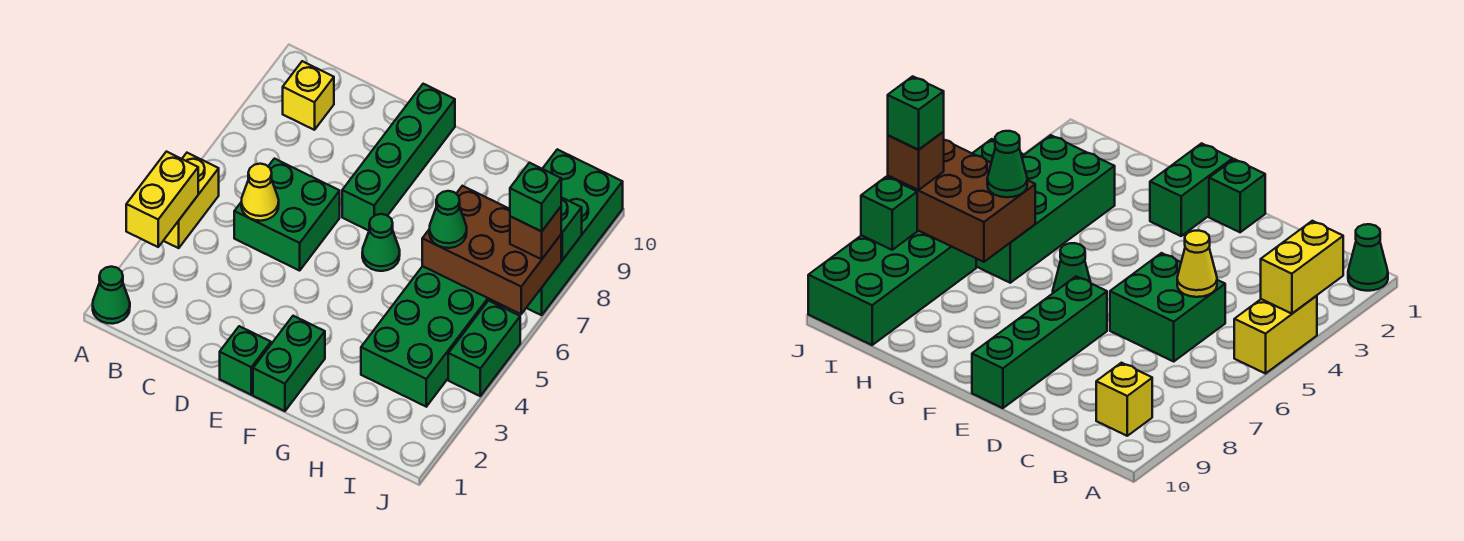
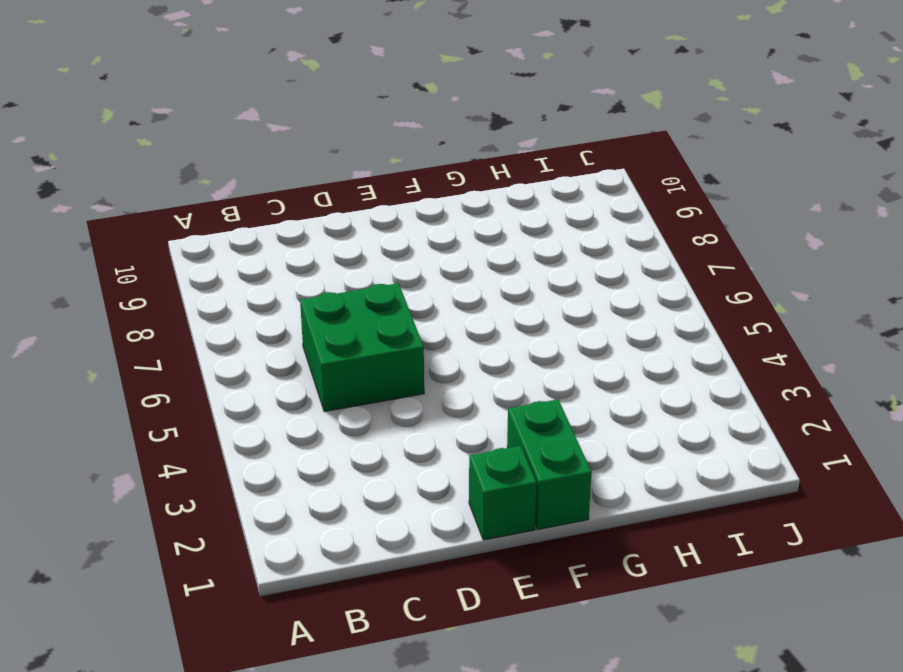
none -> green cone A1 level 1
none -> yellow brick A4:A5 level 1
none -> yellow brick B9 level 1

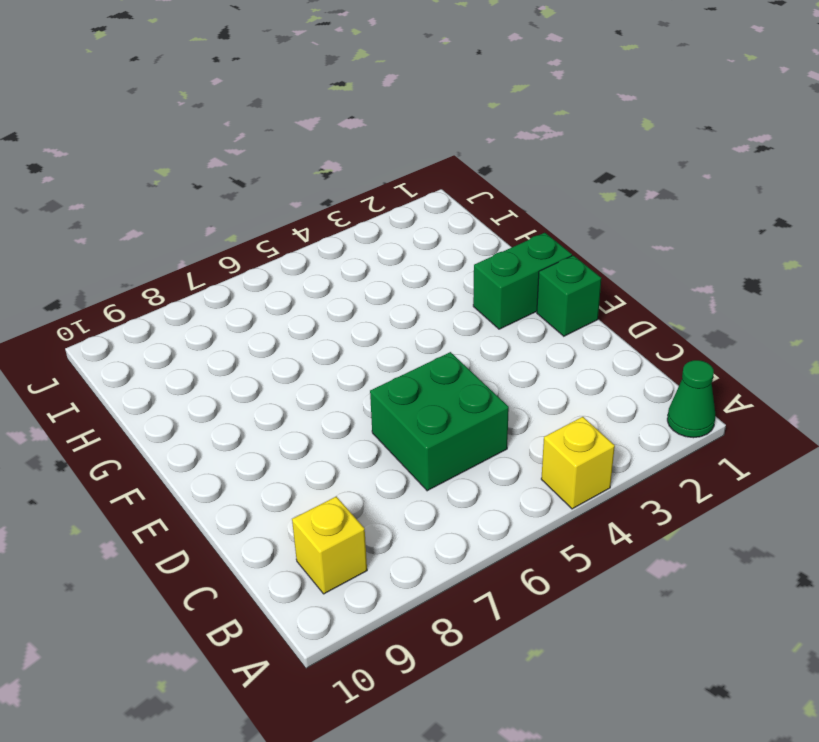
yellow brick A4 level 1 -> yellow brick A4:A5 level 1
none -> green brick E7:E10 level 1
none -> green cone F6 level 1
none -> green brick H3:I6 level 1

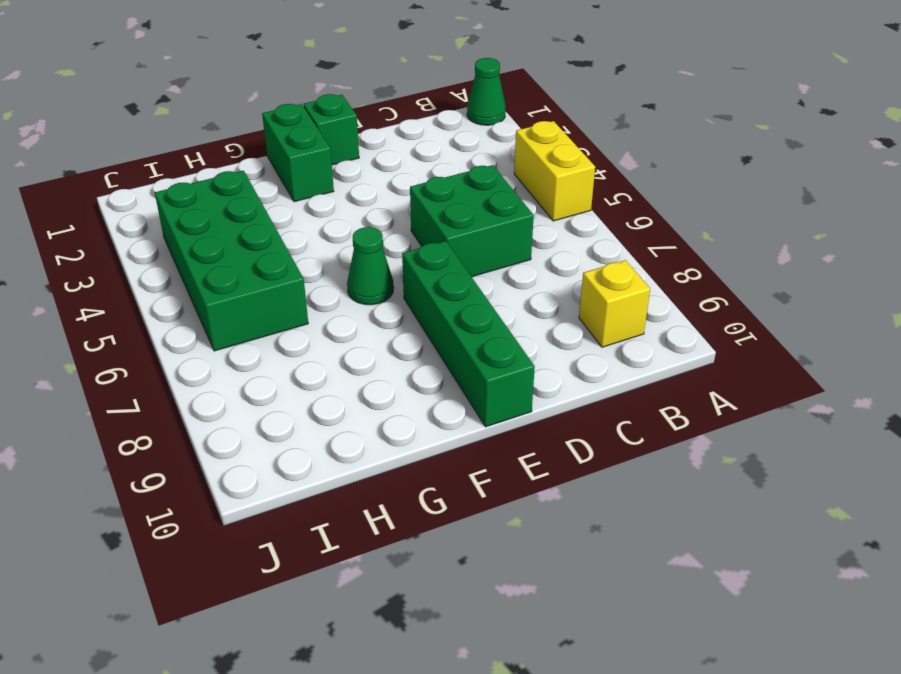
none -> green brick I7:J10 level 1
none -> green brick J4:J5 level 1
none -> yellow brick A3:A4 level 2

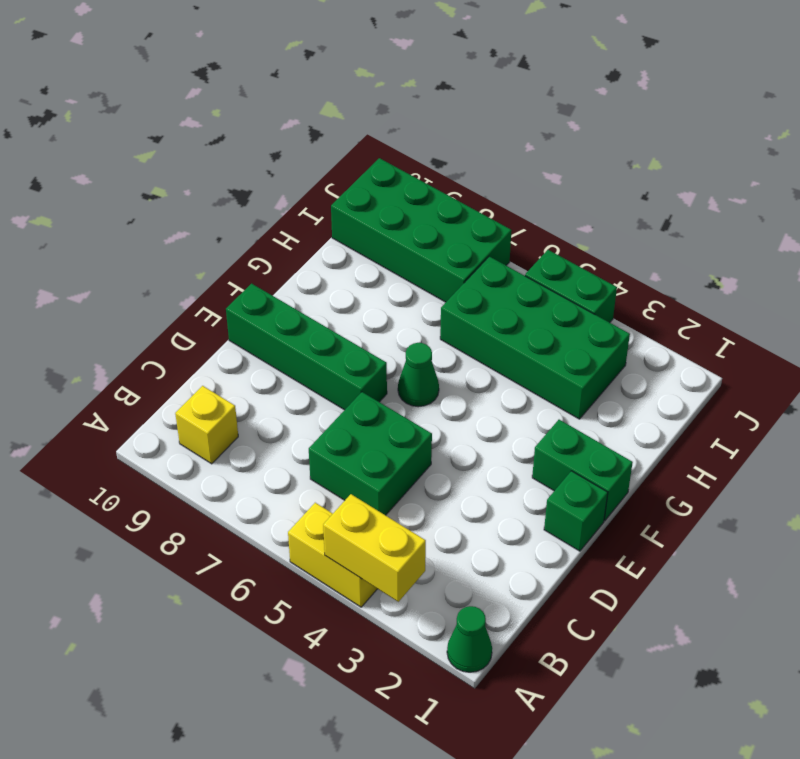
none -> yellow cone C5 level 2
none -> brown brick H6:J7 level 2
none -> green brick J8 level 2

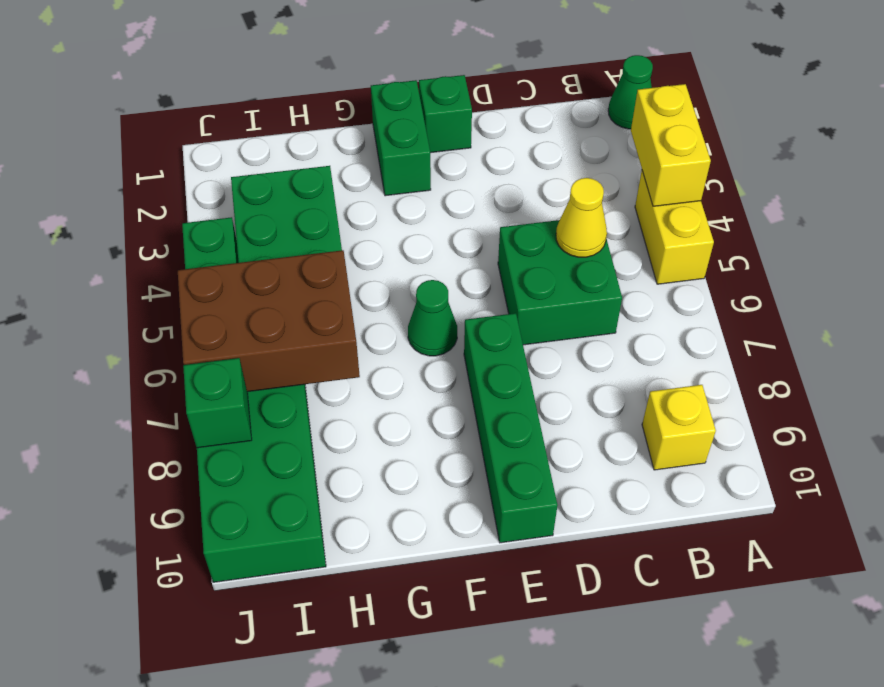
none -> green cone H6 level 3
none -> brown brick J7 level 3
none -> green brick J7 level 4

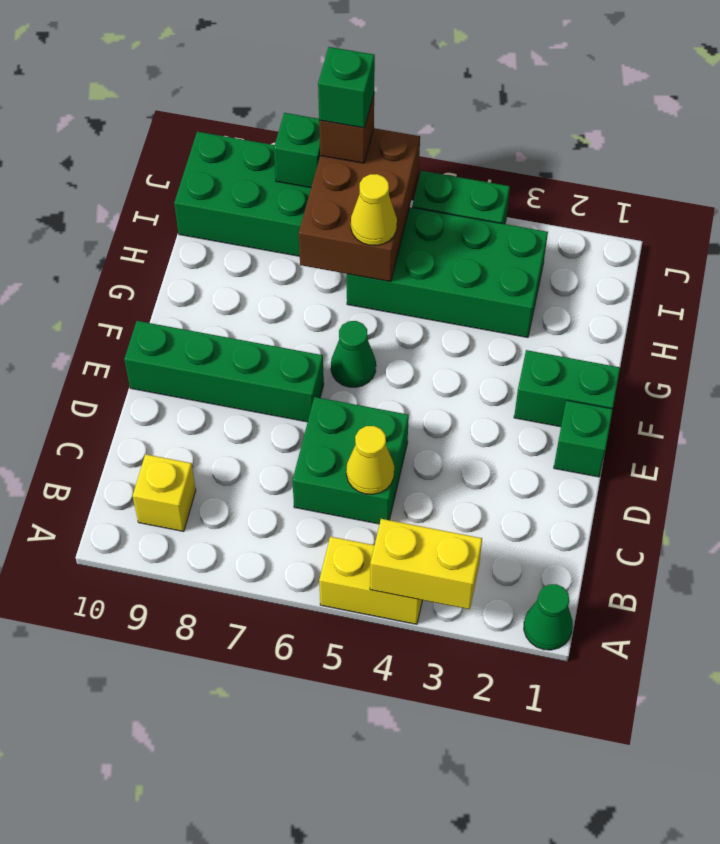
yellow cone H6 level 3 -> green cone H6 level 3

